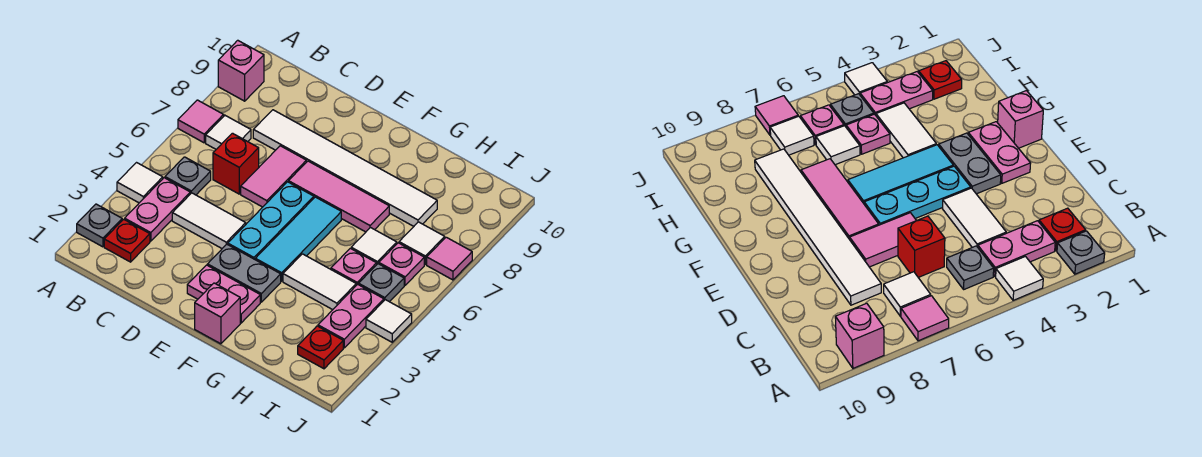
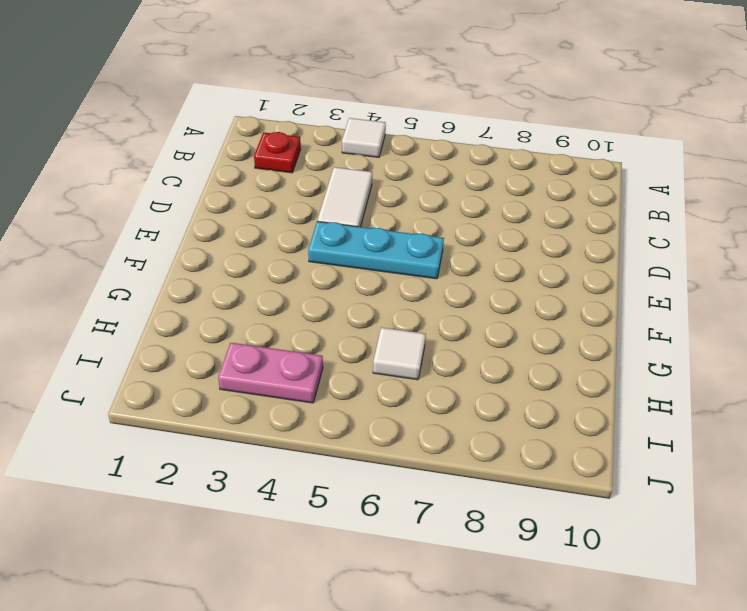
none -> grey plate A2 level 1
none -> pink tile A7 level 1
none -> pink brick A9 level 1

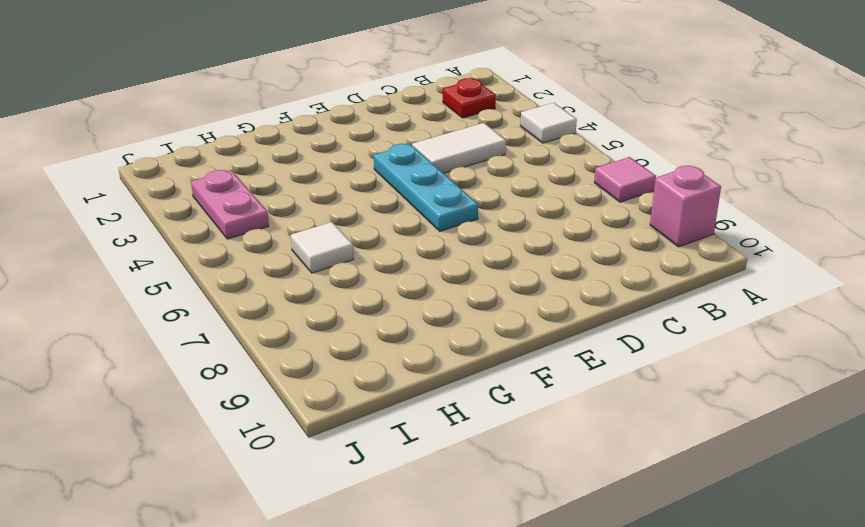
none -> grey plate A2 level 1
none -> pink plate B3:B4 level 1
none -> grey plate B5 level 1

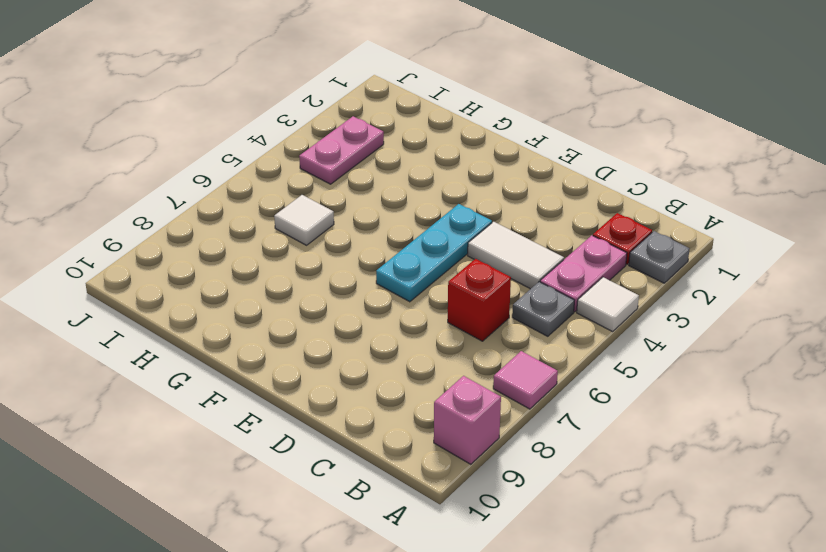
none -> white tile B7 level 1
none -> white tile C8:H8 level 1
none -> pink tile D6:D7 level 1

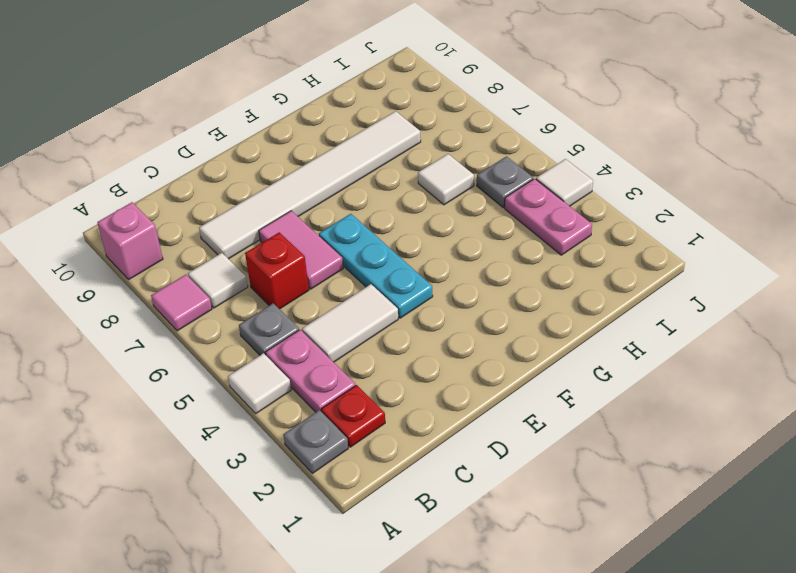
none -> pink plate E2:F2 level 1
none -> grey plate E3:F3 level 1
none -> pink tile E7:G7 level 1

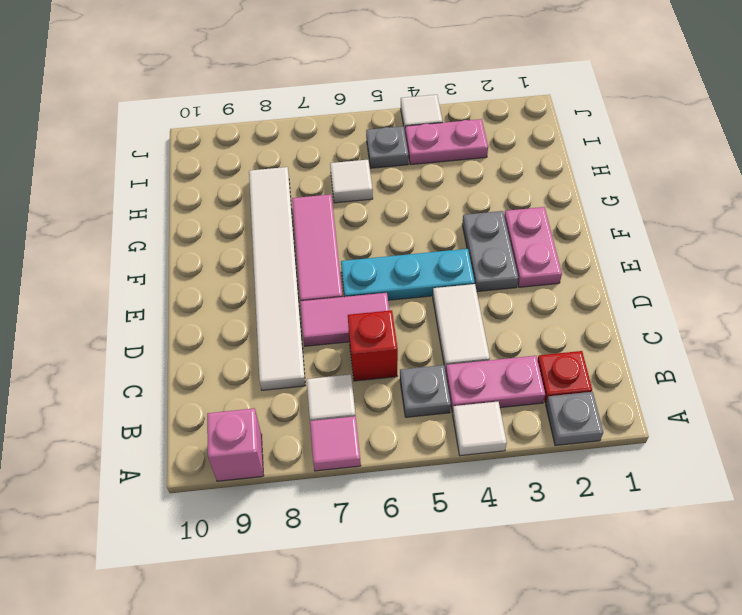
none -> pink brick F1 level 1
none -> cyan tile F4:F6 level 1
none -> white tile G4:H4 level 1

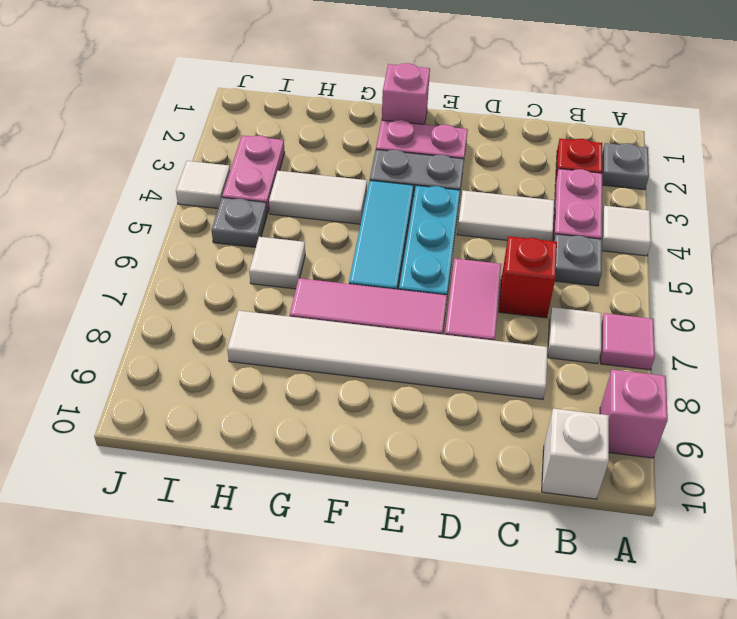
white brick B10 level 1 -> none
none -> pink plate H5 level 1
none -> red plate I2 level 1
none -> pink plate I6 level 1

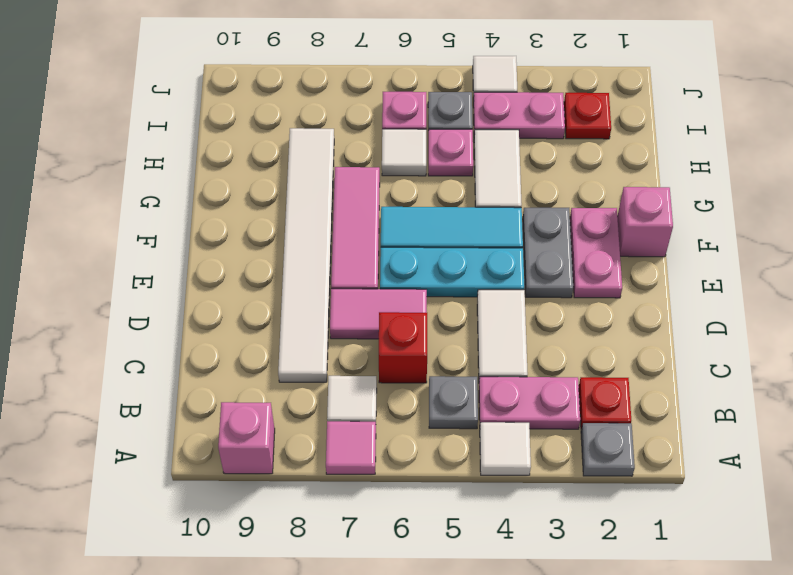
none -> white tile I7 level 1
none -> pink tile J7 level 1

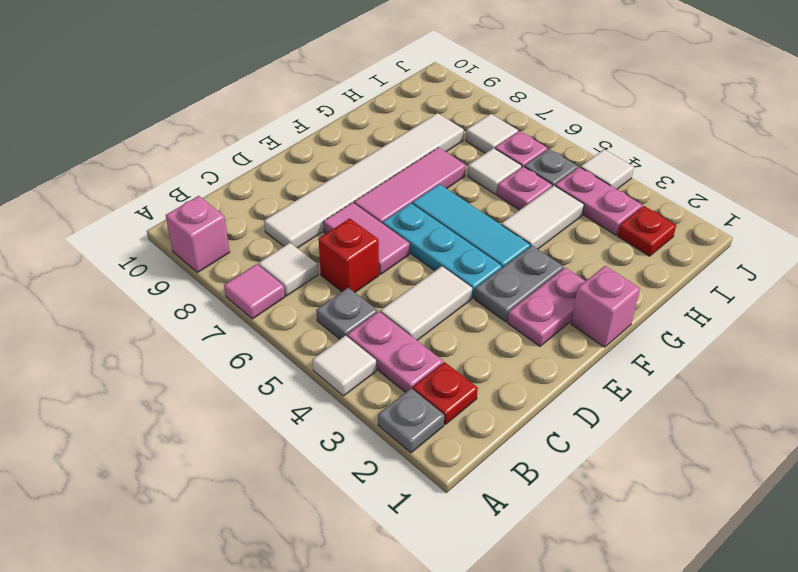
none -> pink tile J7 level 1

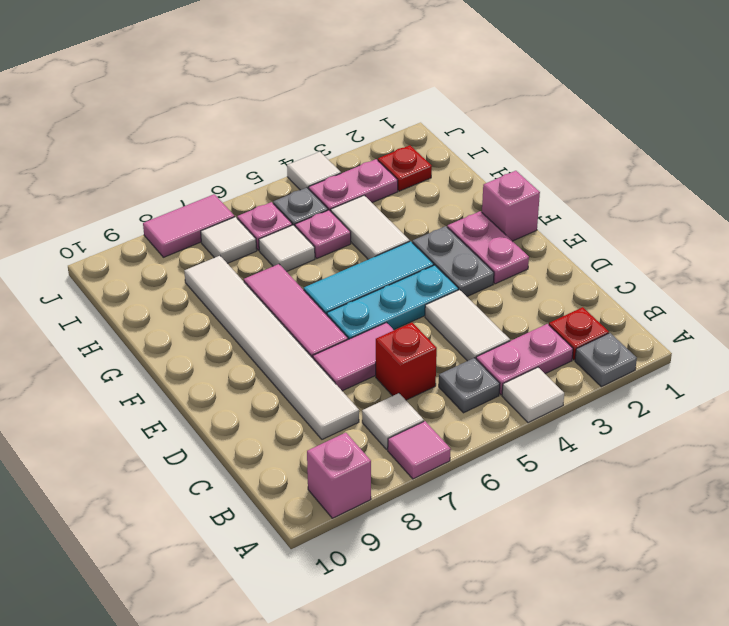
pink tile J7:J8 level 1 -> pink tile J7 level 1

